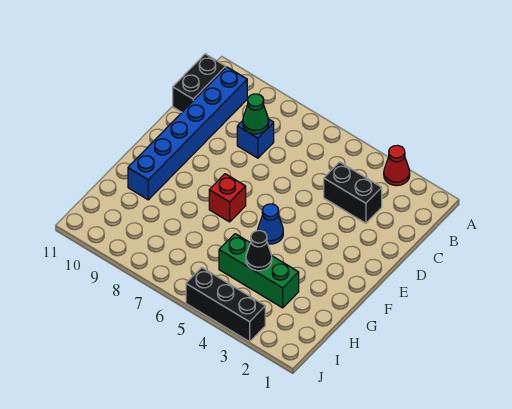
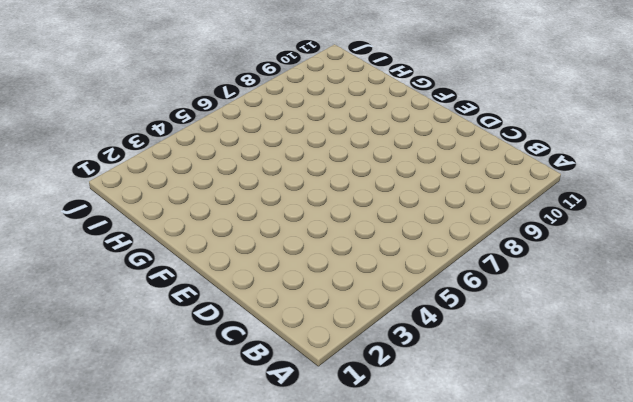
none -> red cone A3 level 1
none -> blue brick B10:G10 level 1

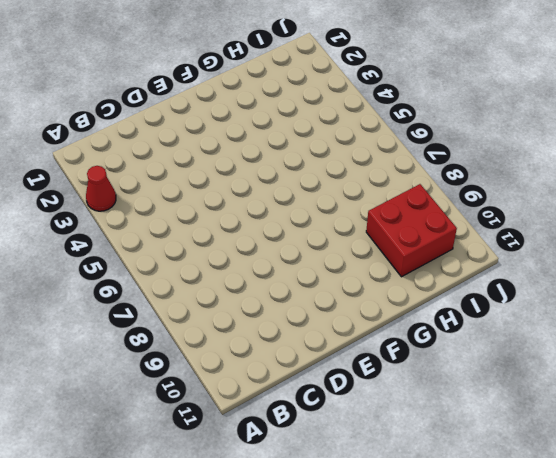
red brick H9:I10 level 1 -> none
none -> blue brick B10:G10 level 1
none -> black brick B11:C11 level 1

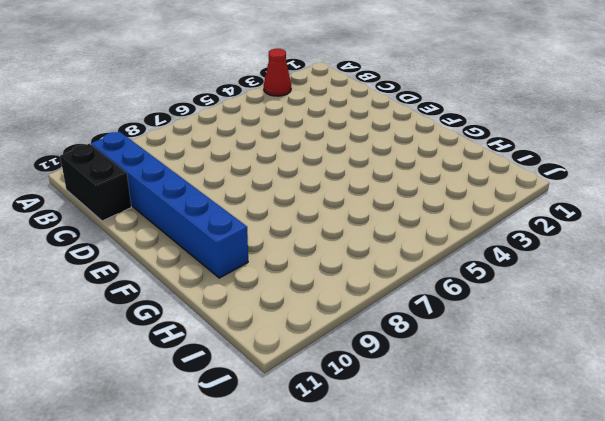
none -> black brick C3:C4 level 1
none -> blue brick C8 level 1

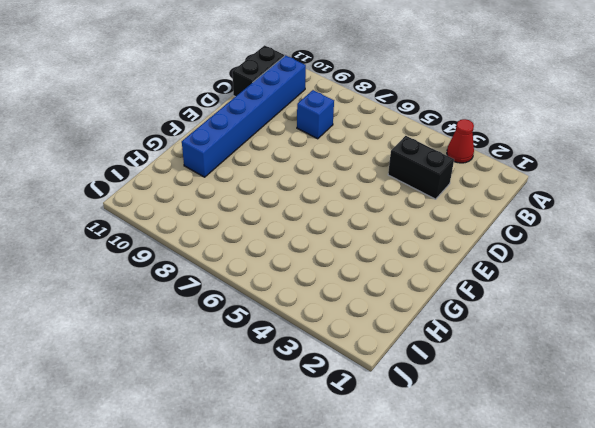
none -> blue cone F5 level 1
none -> red brick F7 level 1

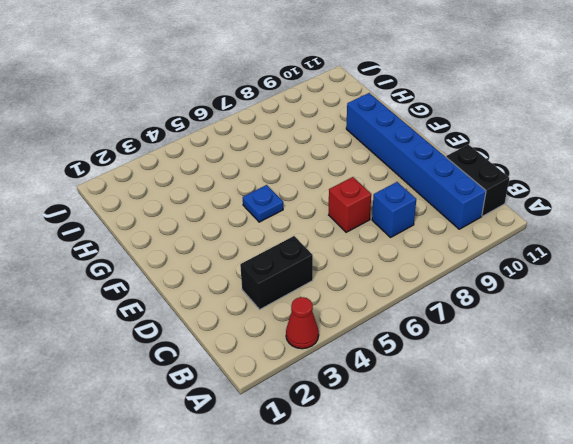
red brick D7 level 1 -> red brick F7 level 1
blue plate F5 level 1 -> blue cone F5 level 1
none -> green brick H3:H5 level 1
none -> black brick J3:J5 level 1

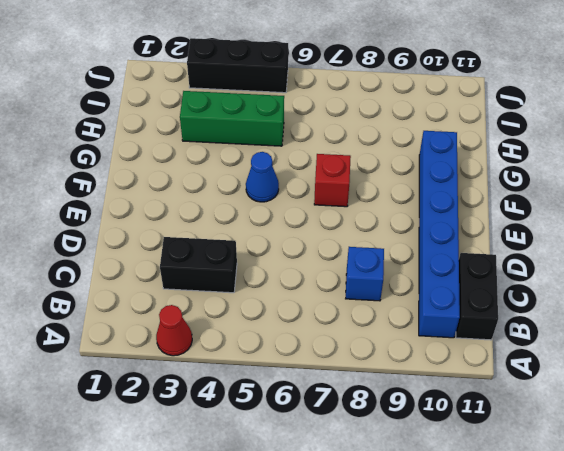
none -> green cone C8 level 2
none -> black cone H4 level 2

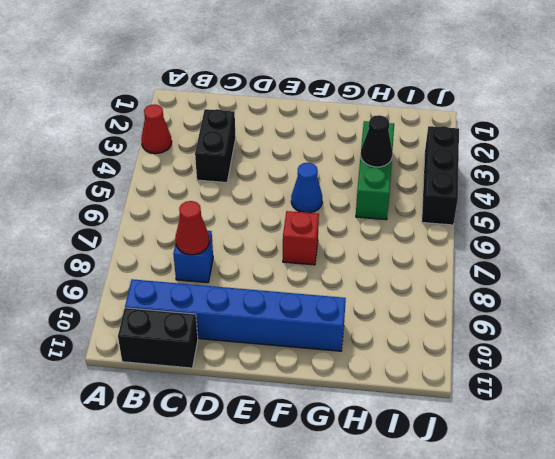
red cone C8 level 2 -> green cone C8 level 2

